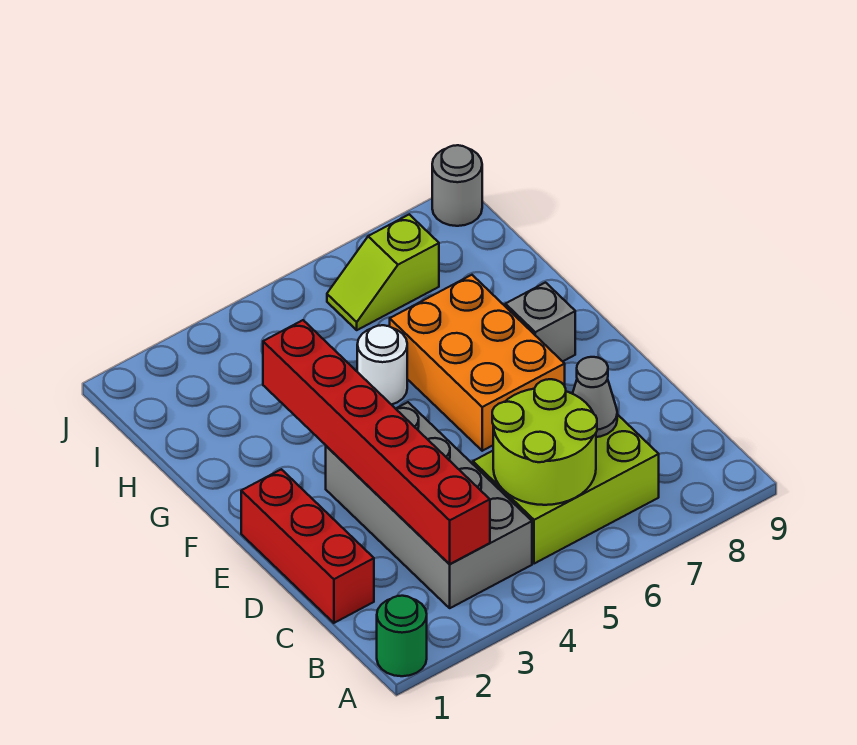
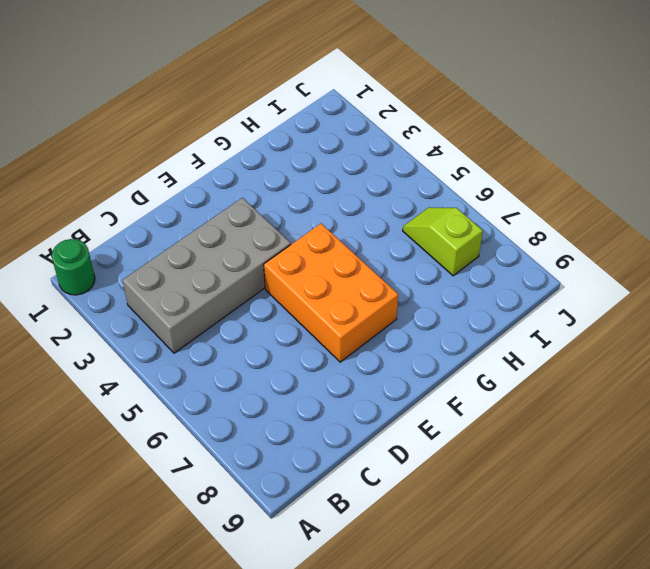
orange brick E5:F7 level 1 -> orange brick E6:G7 level 1
none -> lime brick B5:C7 level 1
none -> red brick C1:E1 level 1
none -> grey brick F8 level 1

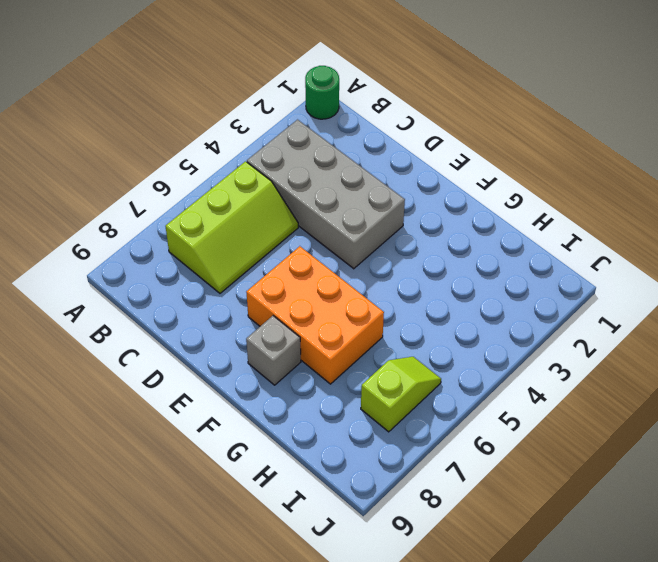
lime slope B5:C7 level 1 top B -> lime brick B5:C7 level 1
none -> red brick C1:E1 level 1
none -> white round brick G5 level 1
none -> grey round brick J9 level 1

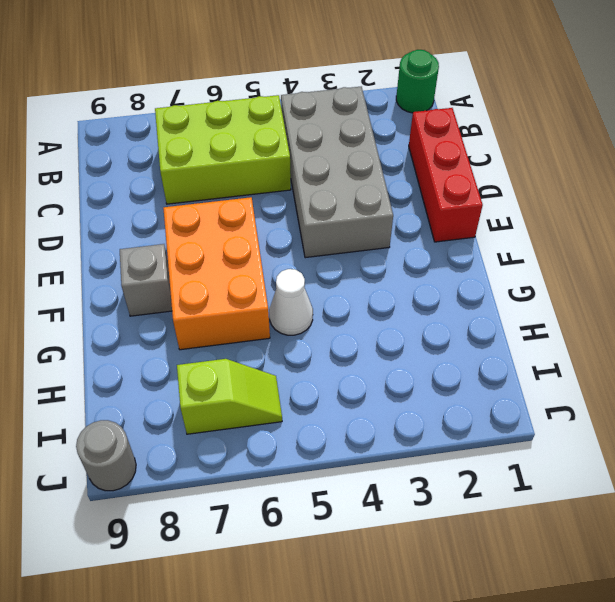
white cone G5 level 1 -> white round brick G5 level 1
none -> red brick B3:G3 level 2
none -> lime round brick B5:C6 level 2
none -> grey cone C7 level 2

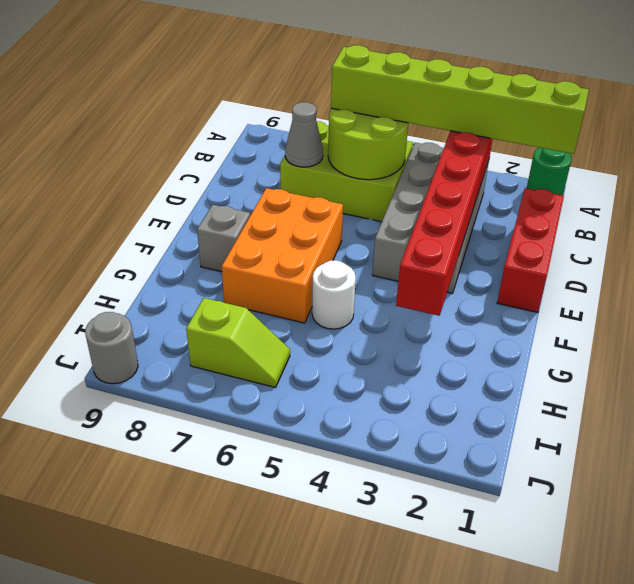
lime brick B1:B6 level 3 -> none

